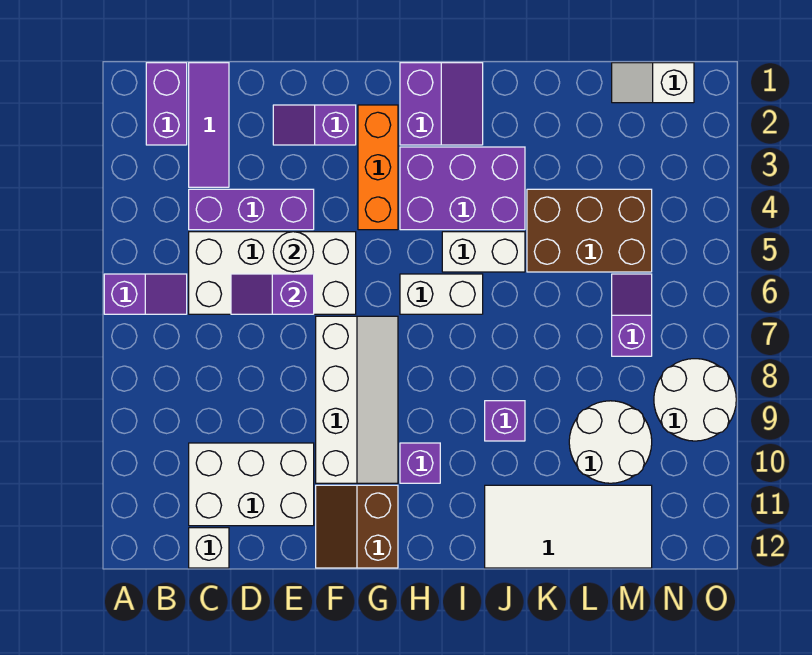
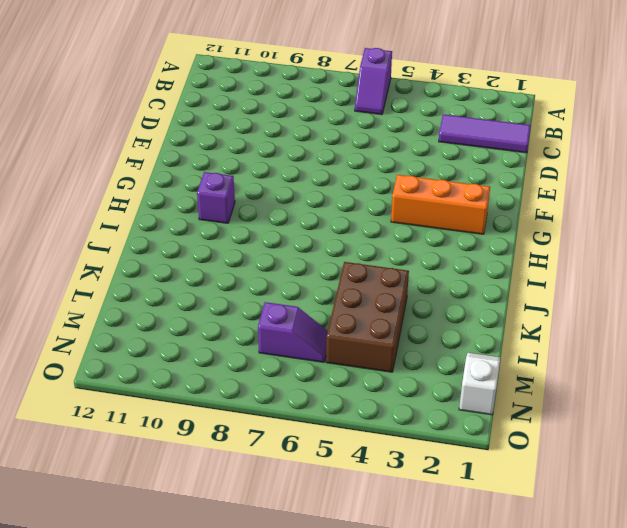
none -> purple brick B1:B2 level 1
none -> purple brick C4:E4 level 1
none -> white brick C5:F6 level 1

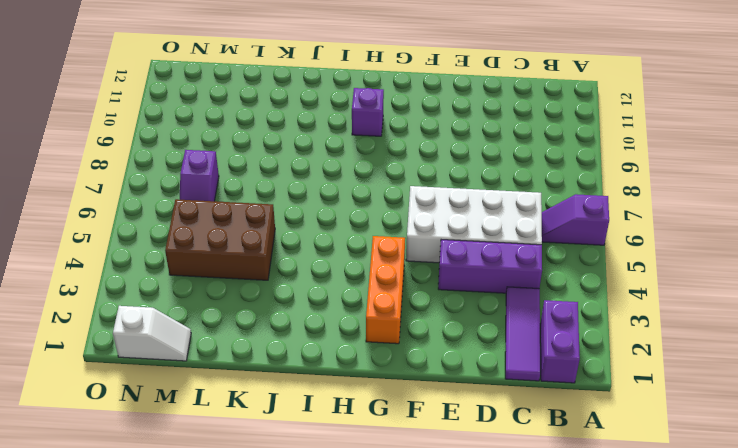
none -> white brick C10:E11 level 1
none -> white brick C12 level 1
none -> purple slope E2:F2 level 1 top F

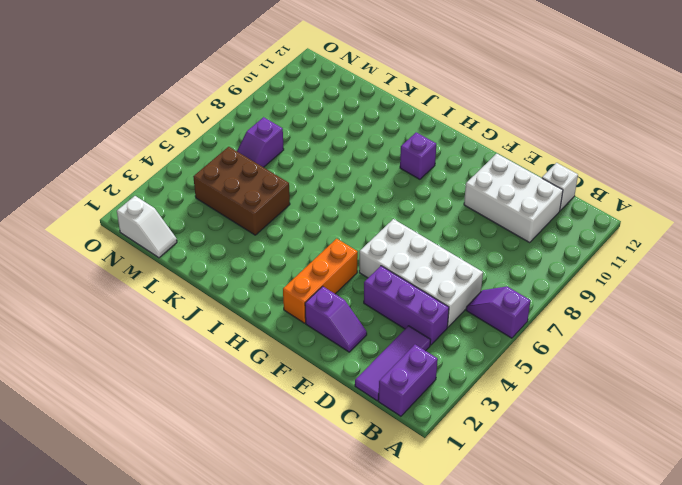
none -> white slope F7:G10 level 1 top F
none -> brown slope F11:G12 level 1 top G
none -> purple slope H1:I2 level 1 top H

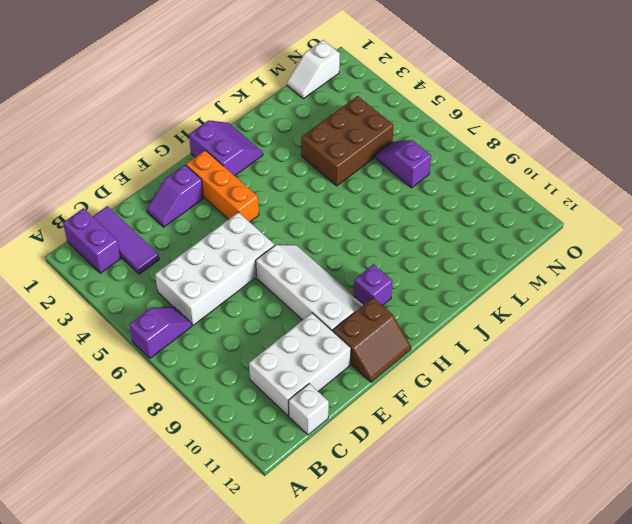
brown slope F11:G12 level 1 top 11 -> brown slope F11:G12 level 1 top G
none -> purple brick C4:E4 level 1
none -> purple brick H3:J4 level 1
none -> white brick H6:I6 level 1

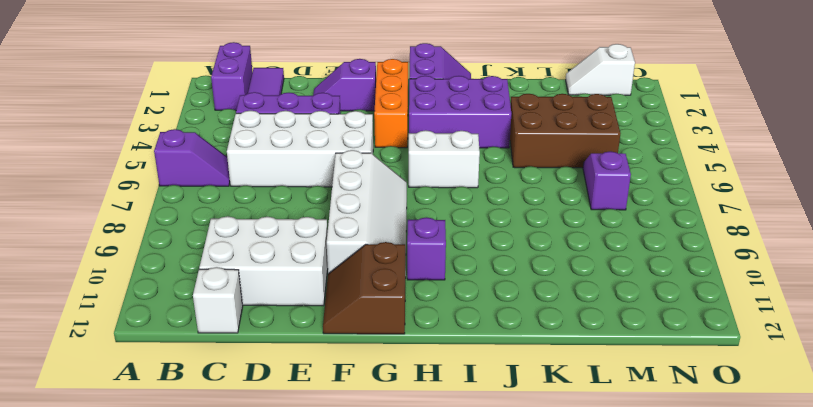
none -> white brick I5:J5 level 1
none -> purple brick J9 level 1
none -> white tile J11:M12 level 1

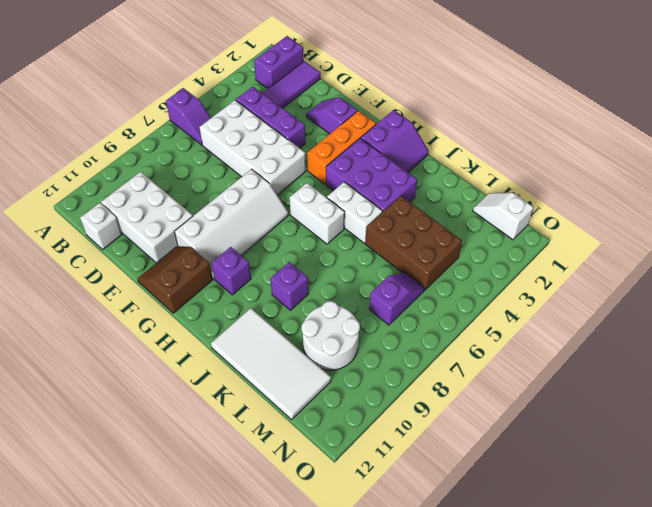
none -> white round brick N8:O9 level 1
none -> purple slope D6:E6 level 2 top E
none -> white round brick E5 level 2

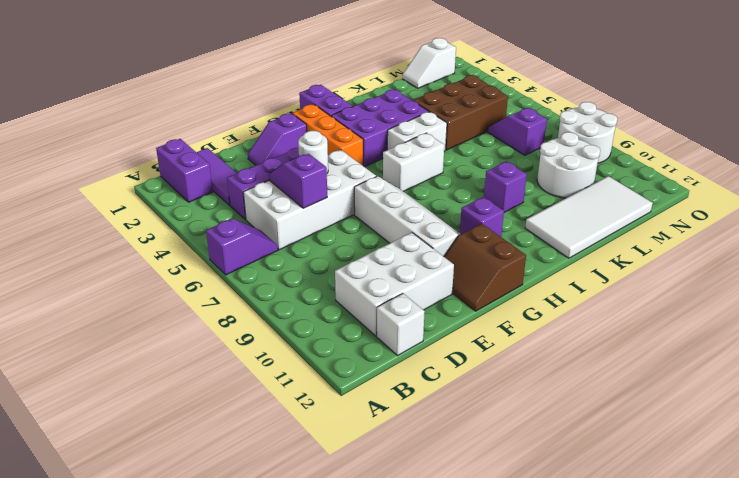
purple slope D5:D6 level 2 top 6 -> purple slope D6:E6 level 2 top E

